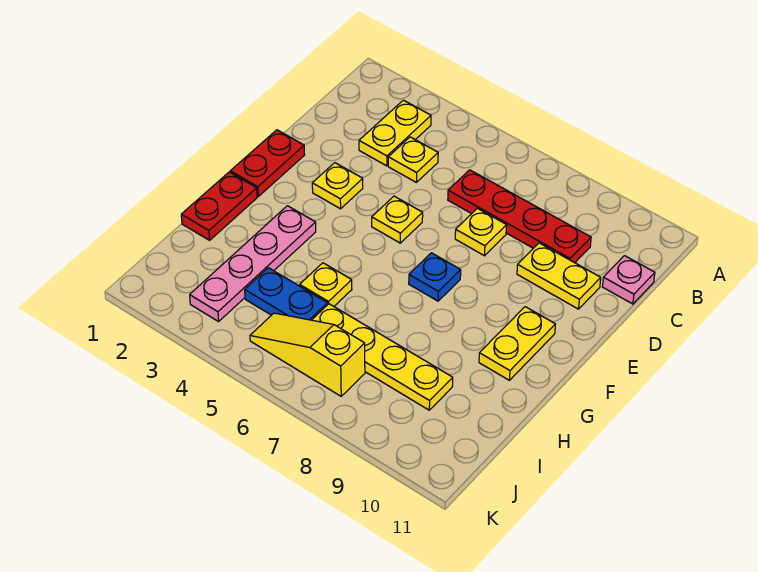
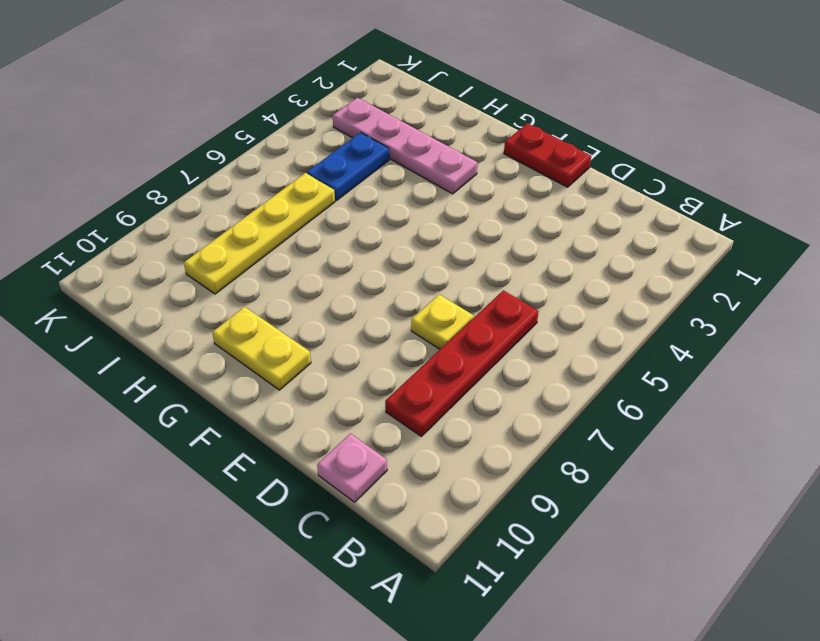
none -> yellow plate B3:C3 level 1
none -> yellow plate C4 level 1
none -> yellow plate D9:D10 level 1

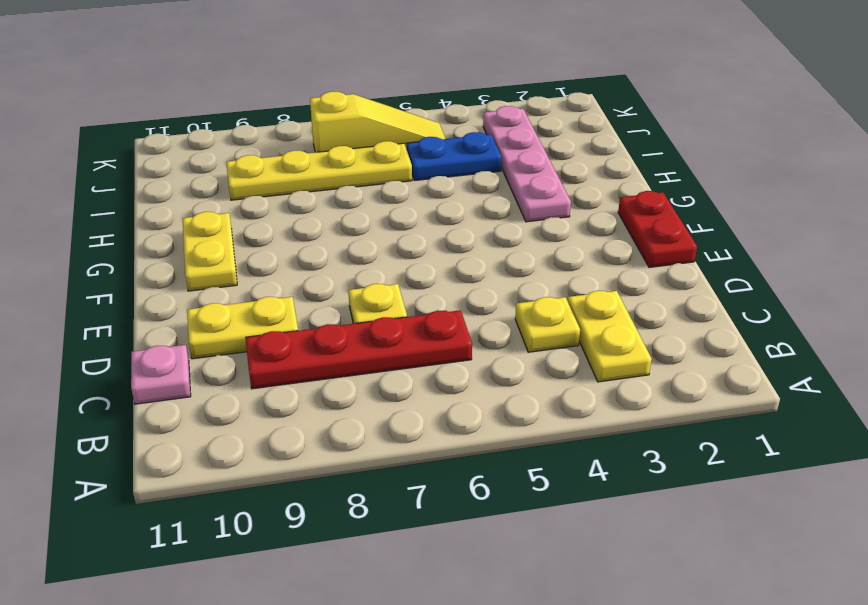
none -> yellow plate E3 level 1
none -> yellow plate E5 level 1
none -> blue plate F7 level 1

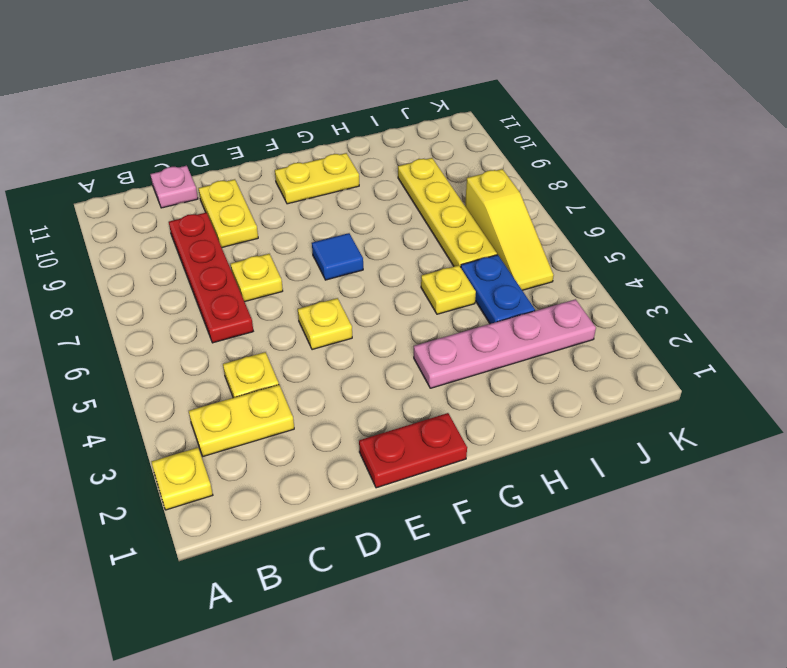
yellow plate A2 level 1 -> yellow plate E3 level 1
blue tile F7 level 1 -> blue plate F7 level 1
none -> red plate G1:H1 level 1

